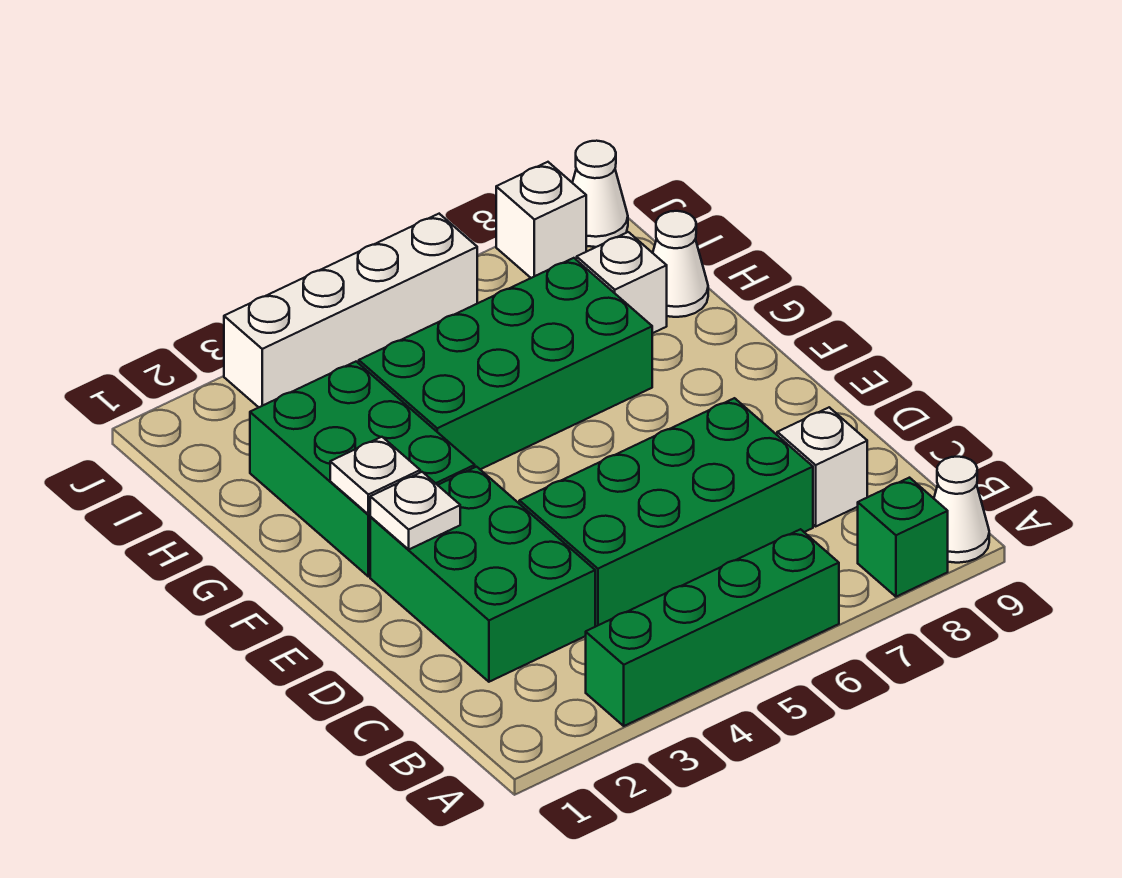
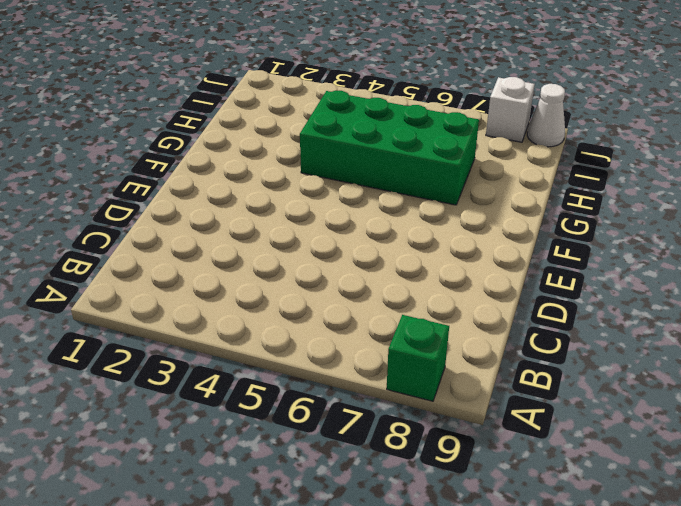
none -> green brick A3:A6 level 1
none -> white cone A9 level 1
none -> green brick C2:E3 level 1

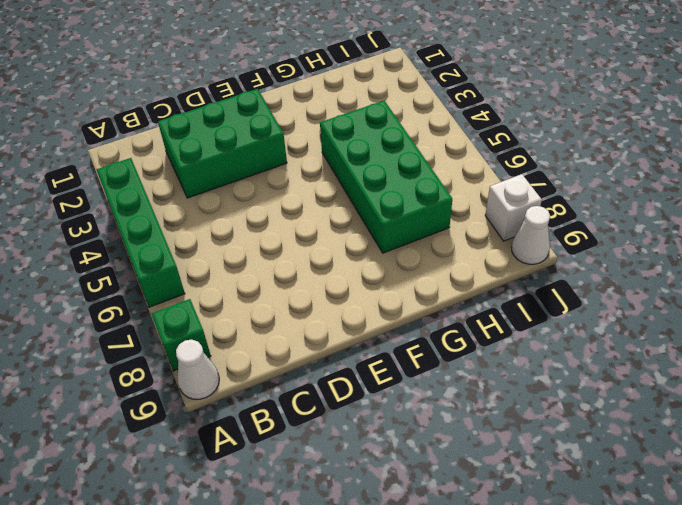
none -> green brick C4:D7 level 1
none -> white brick C8 level 1
none -> green brick F2:H3 level 1

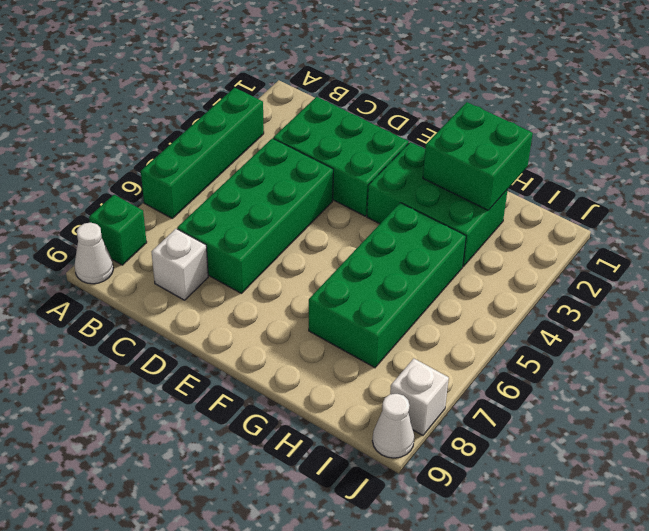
green brick G1:H2 level 2 -> none
none -> white brick H8 level 1
none -> white cone H9 level 1
none -> white brick J3:J6 level 1

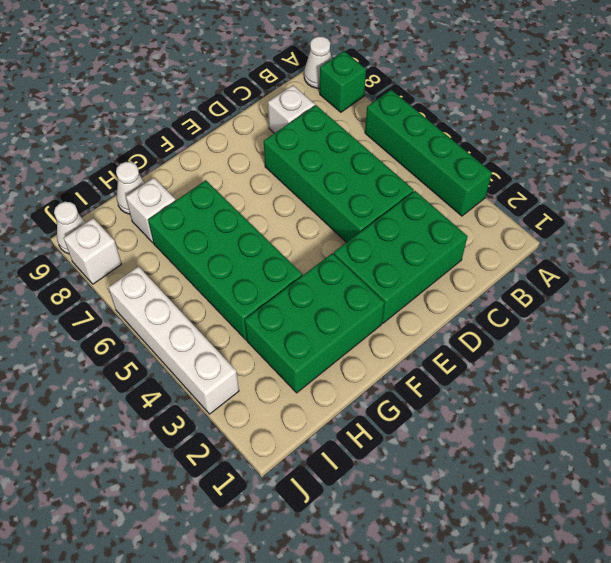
none -> white plate E2 level 2
none -> white plate F2 level 2

